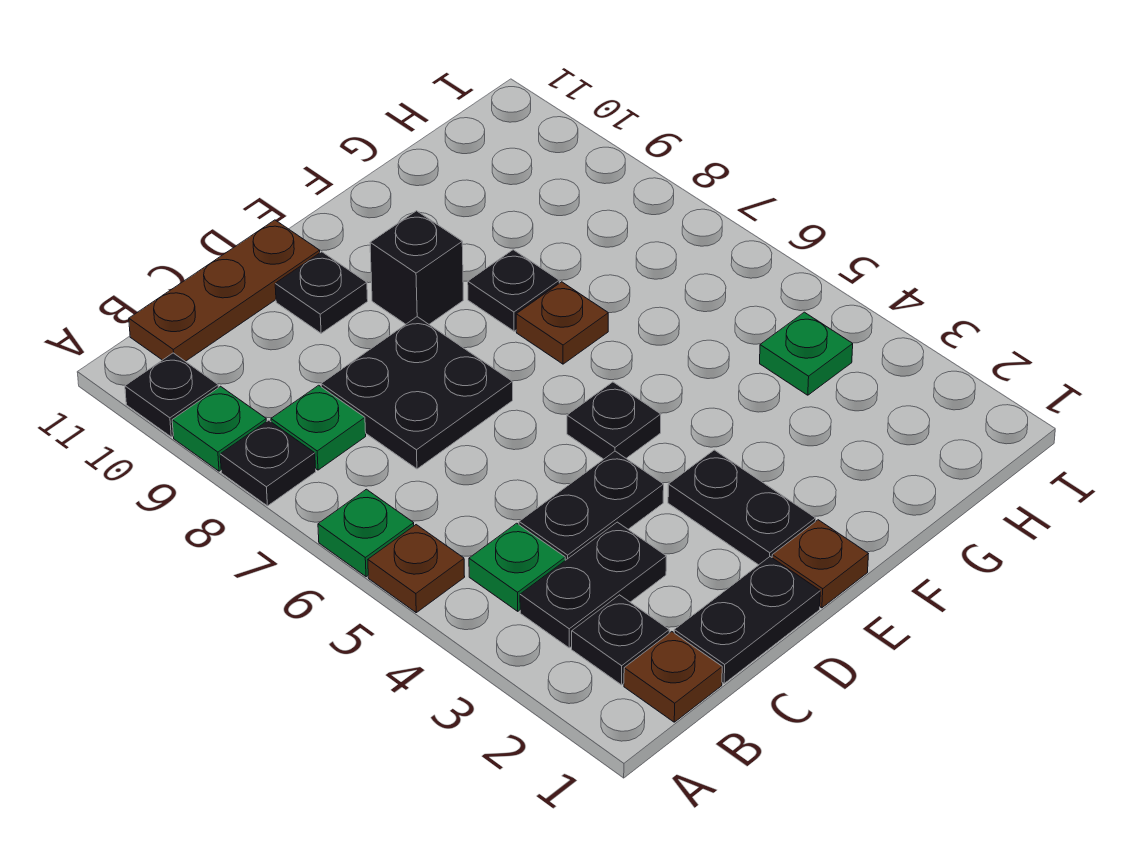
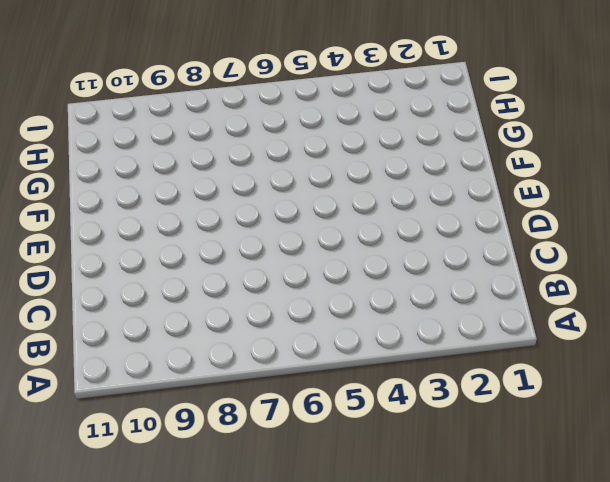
none -> brown plate A5 level 1
none -> green plate A6 level 1
none -> black plate A8 level 1

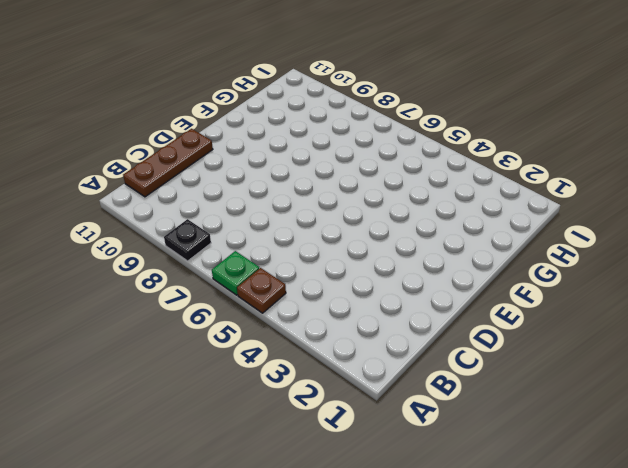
none -> green plate A9 level 1
none -> black plate A10 level 1
none -> brown plate B1 level 1

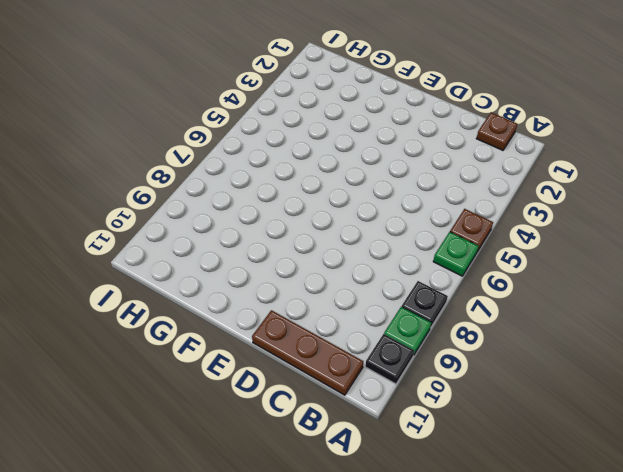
none -> black plate B2 level 1
none -> black plate B3:C3 level 1
none -> green plate B4 level 1

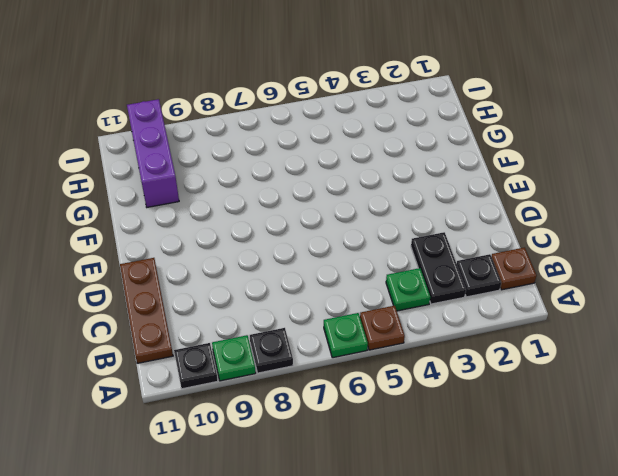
purple brick G10:I10 level 1 -> none
none -> green plate B8 level 1
none -> black plate C1:D1 level 1
none -> black plate C4:D4 level 1

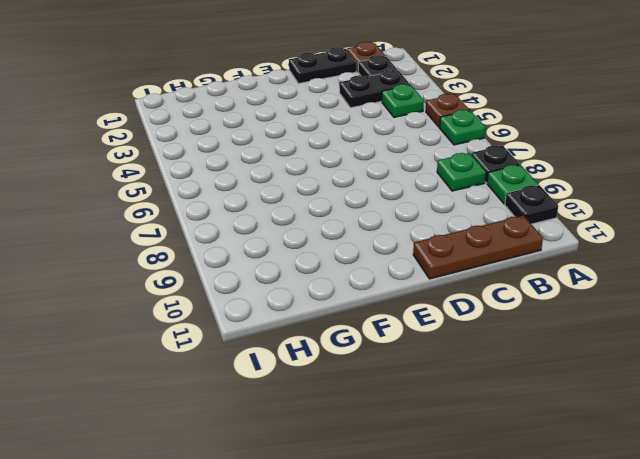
none -> black plate C4:D4 level 1
none -> black plate C7:D8 level 1
none -> black plate D10 level 1

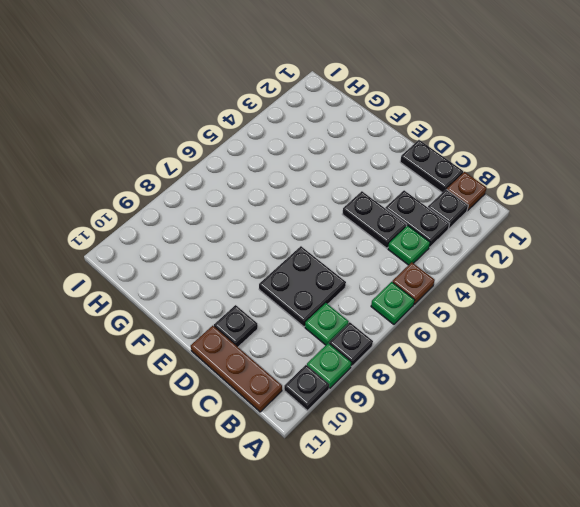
none -> brown plate E1 level 1
none -> black plate E2:E3 level 1
none -> black plate E5 level 1

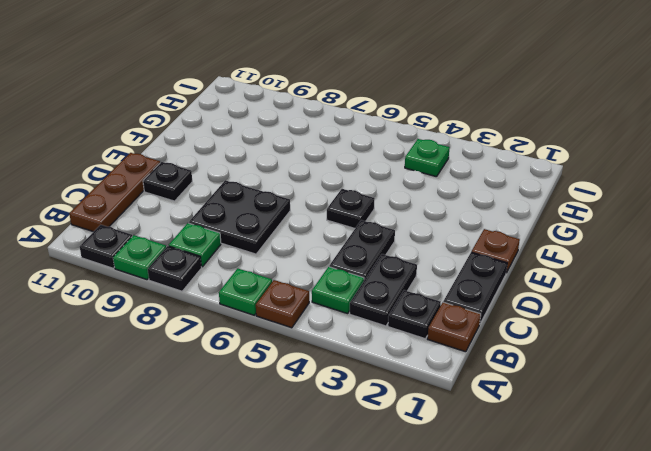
none -> black plate E2:E3 level 1
none -> black brick E9 level 1
none -> brown plate F7 level 1

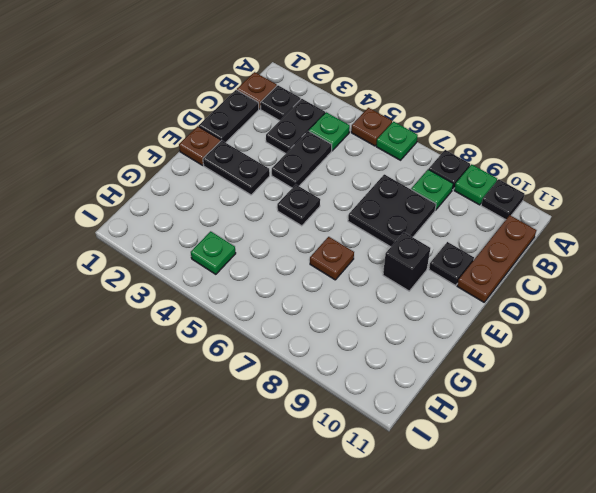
none -> black plate F8 level 1

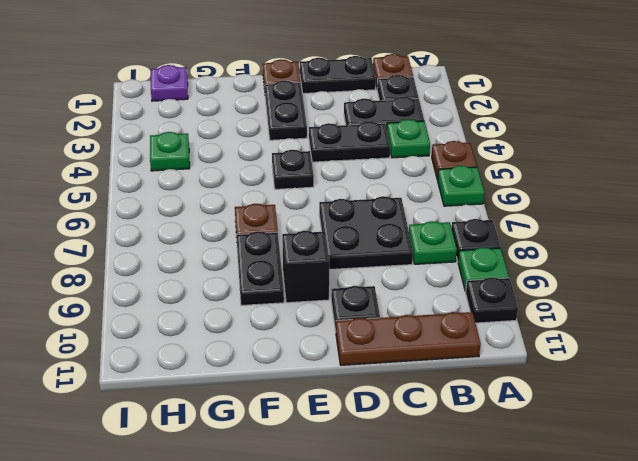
black plate F8:F9 level 1 -> black plate F8 level 1
purple plate H1 level 1 -> none

